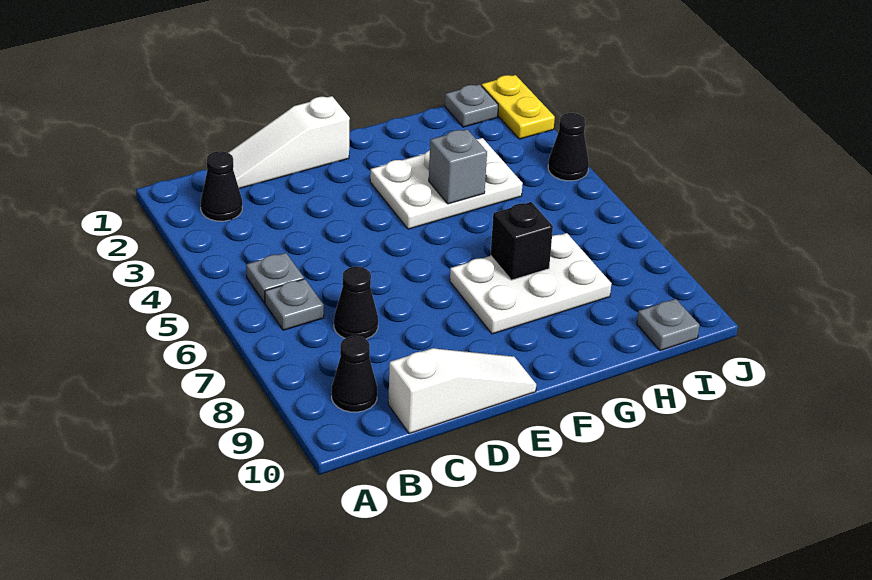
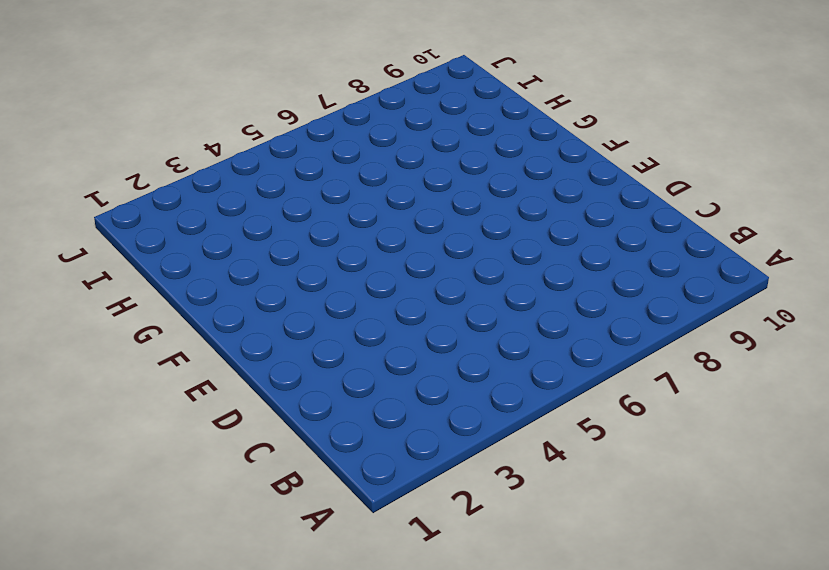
none -> black cone B2 level 1
none -> grey plate B5 level 1
none -> grey plate B6 level 1

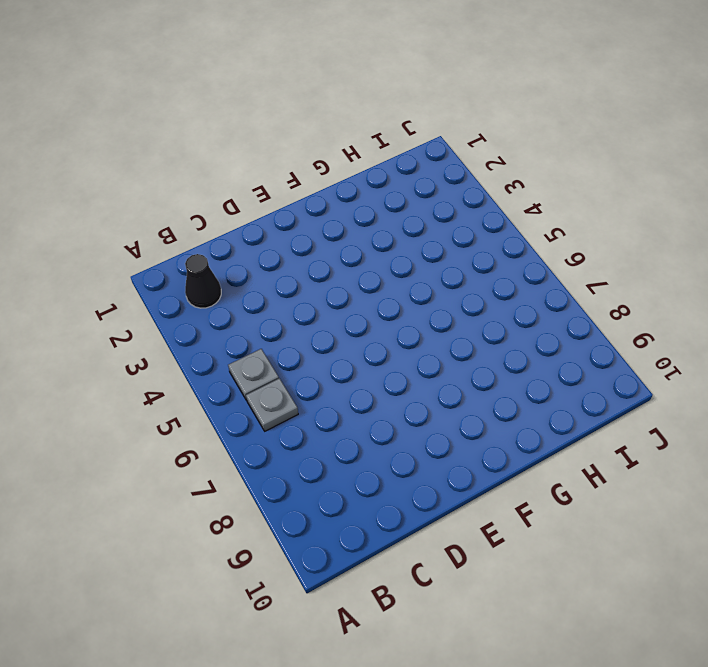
none -> black cone B9 level 1
none -> white slope C1:E1 level 1 top E
none -> black cone C7 level 1

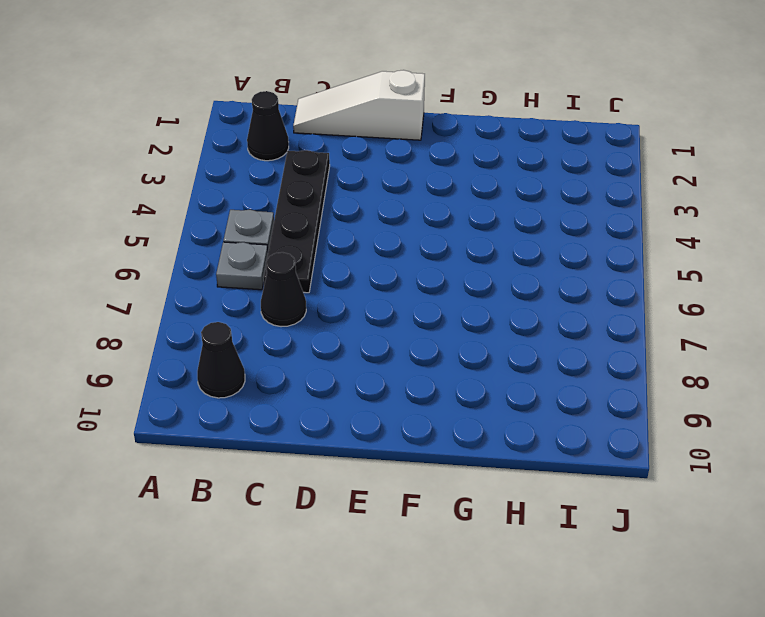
black plate C3:C6 level 1 -> none
none -> white slope C10:E10 level 1 top C
none -> white plate F3:H4 level 1
none -> white plate F7:H8 level 1

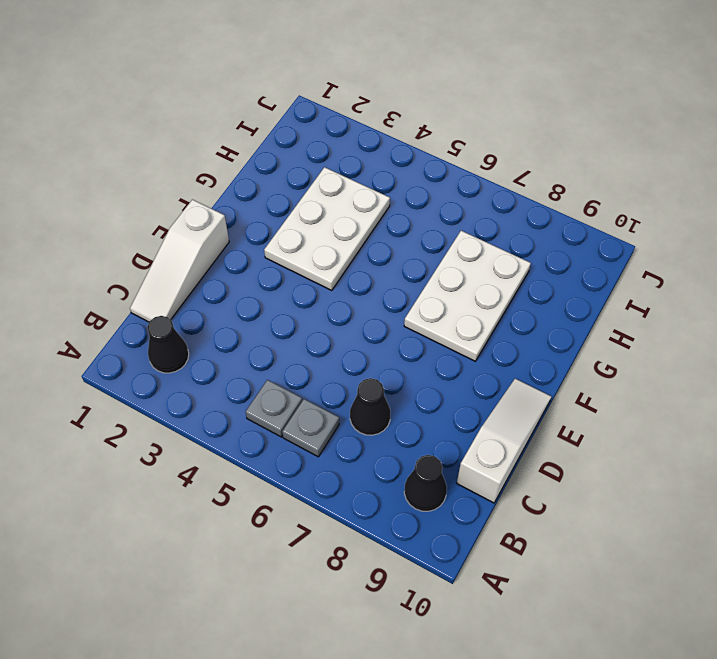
none -> grey plate I1 level 1
none -> grey plate I10 level 1
none -> yellow plate J1:J2 level 1

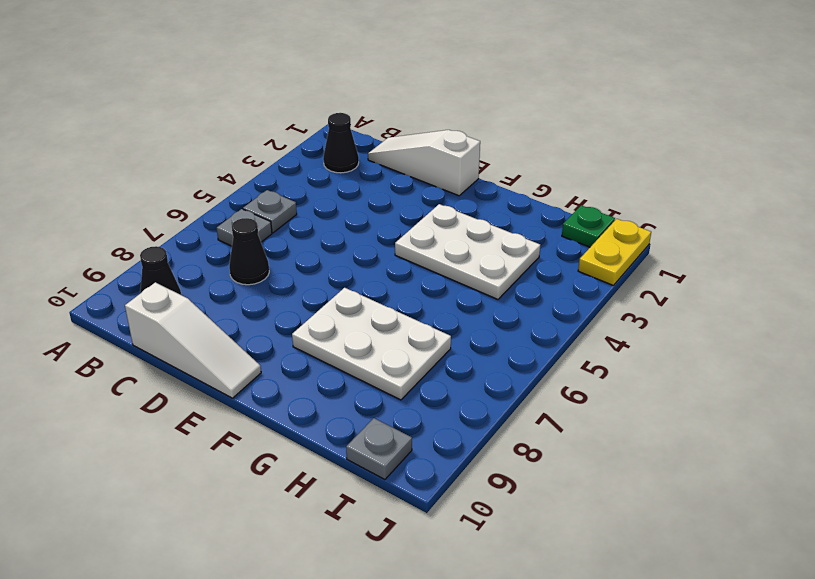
green plate I1 level 1 -> grey plate I1 level 1
none -> black cone J4 level 1
none -> grey brick G4 level 2
none -> black brick G7 level 2

